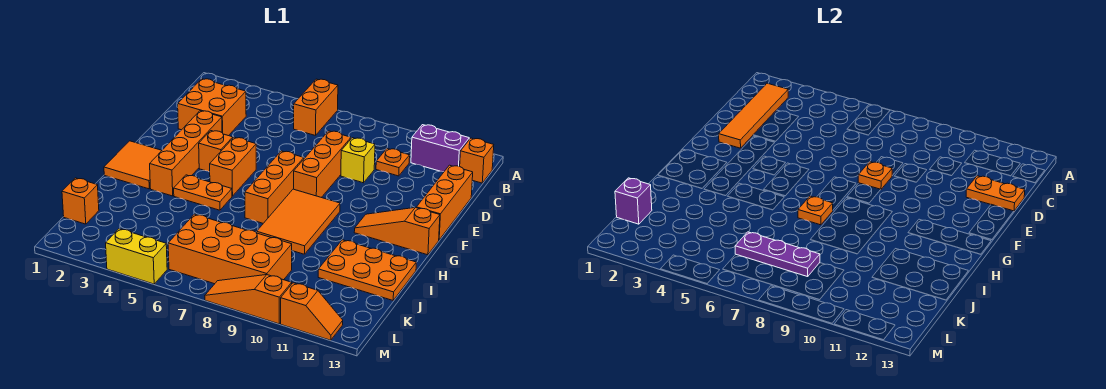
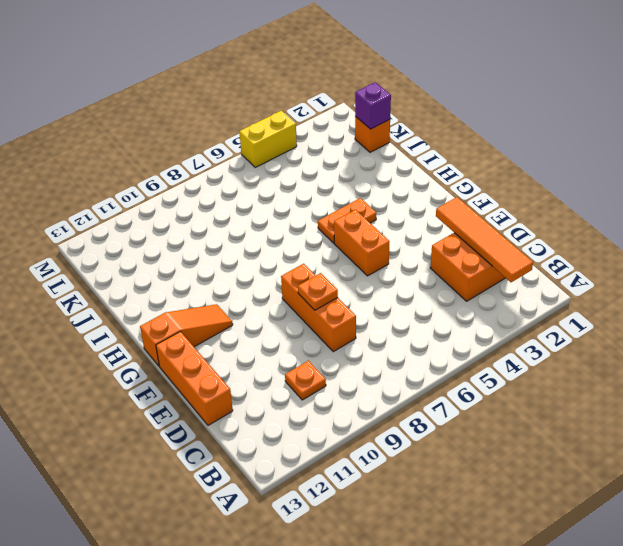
none -> orange brick A6:B6 level 1
none -> purple brick B11:B12 level 1
none -> orange brick B13 level 1

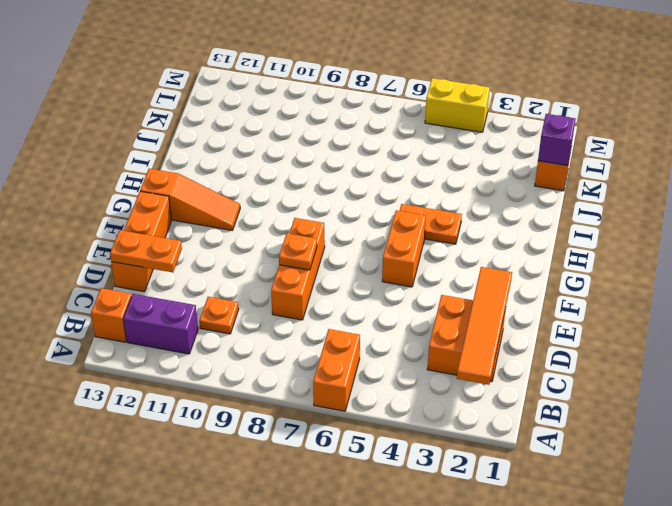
none -> yellow brick D9 level 1
none -> orange brick E3:H3 level 1
none -> orange brick F4 level 1

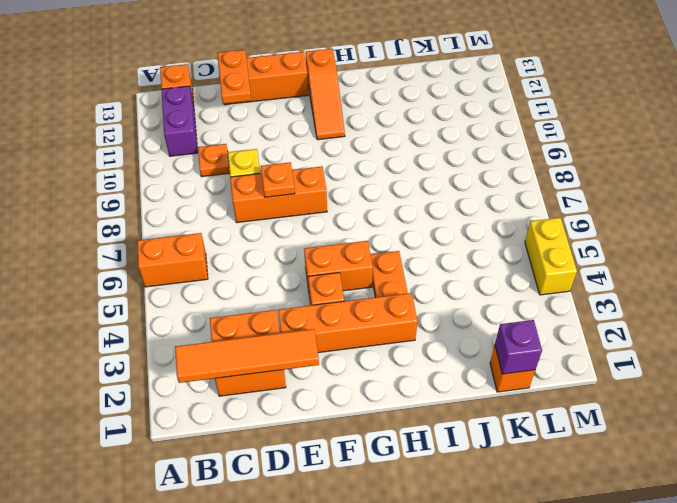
none -> orange brick F7:H7 level 1
none -> orange tile G1:H2 level 1
none -> orange tile G8:I9 level 1

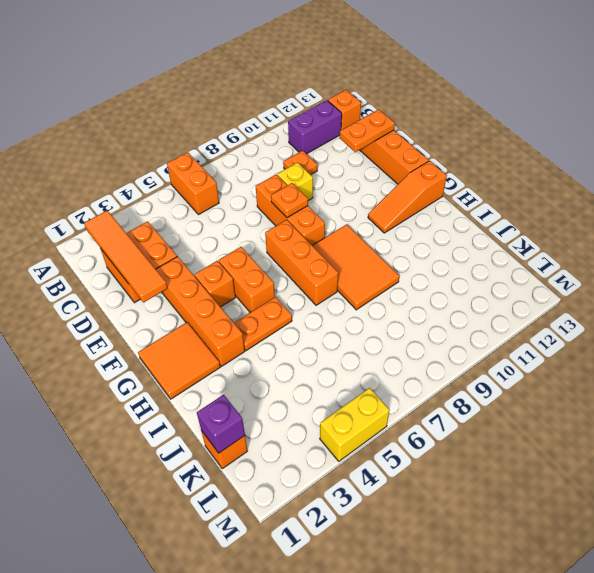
none -> orange plate I11:J13 level 1
none -> orange brick K6:L9 level 1
none -> orange slope M8:M10 level 1 top 10

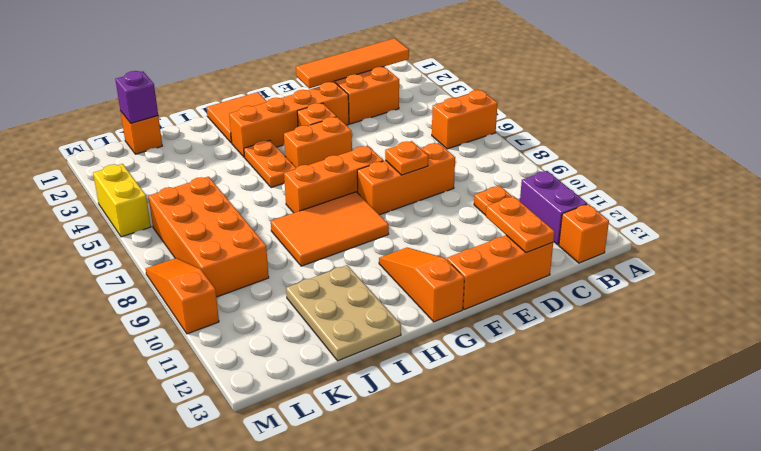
tan plate I11:J13 level 1 -> orange plate I11:J13 level 1
none -> yellow brick D9 level 1
none -> orange slope M11:M12 level 1 top 11
none -> orange plate H7 level 2

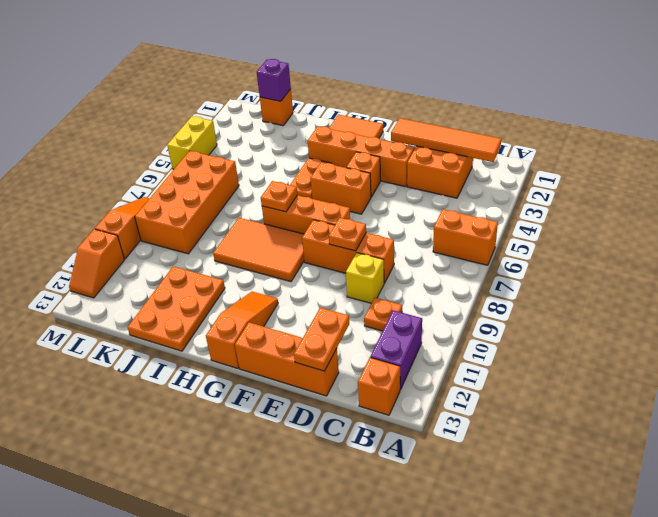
none -> purple plate K6:K8 level 2

